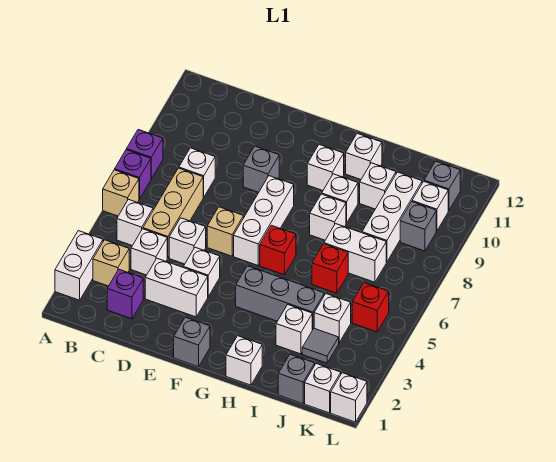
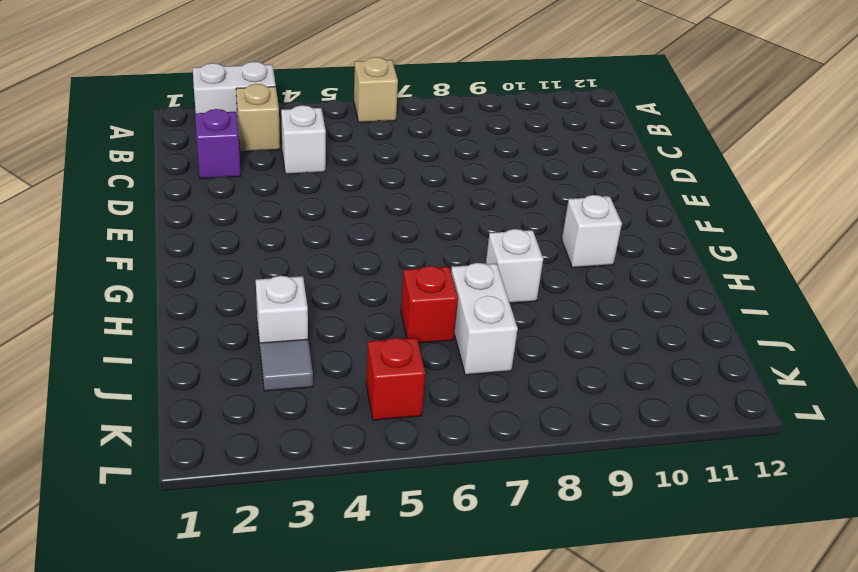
none -> purple brick A7 level 1
none -> purple brick A8 level 1
none -> white brick B5 level 1
none -> tan brick C5:C7 level 1

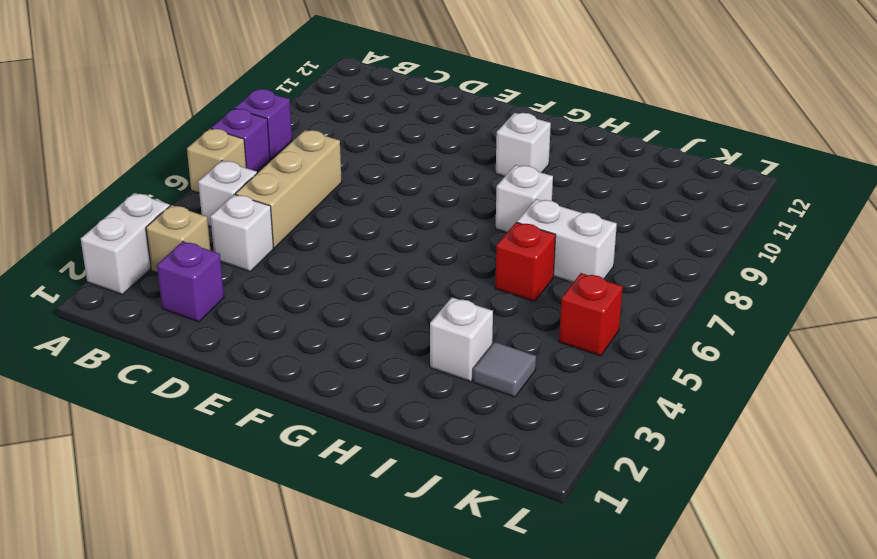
none -> white brick C8 level 1
none -> white brick D3:E3 level 1
none -> white brick D5 level 1
none -> white brick E4 level 1

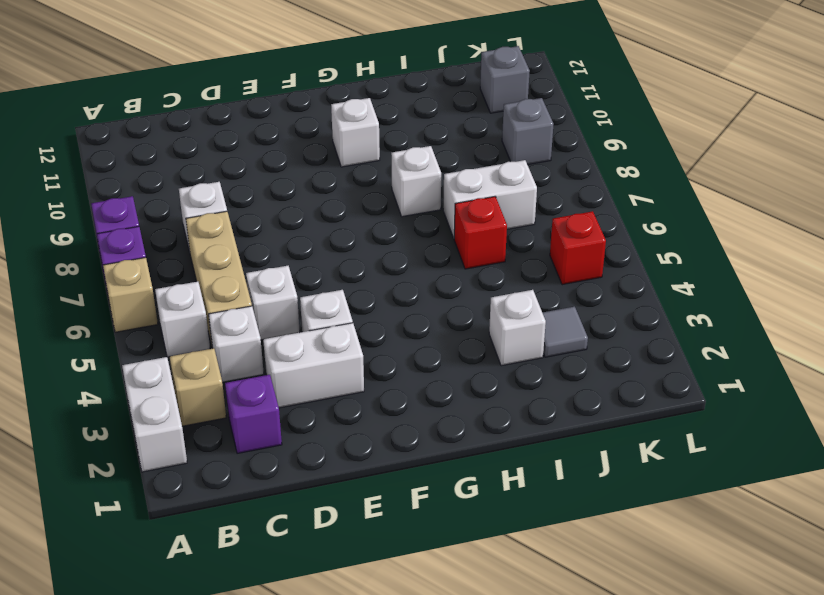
none -> tan brick E6 level 1
none -> grey brick E9 level 1
none -> grey brick F1 level 1
none -> white brick F6:F8 level 1

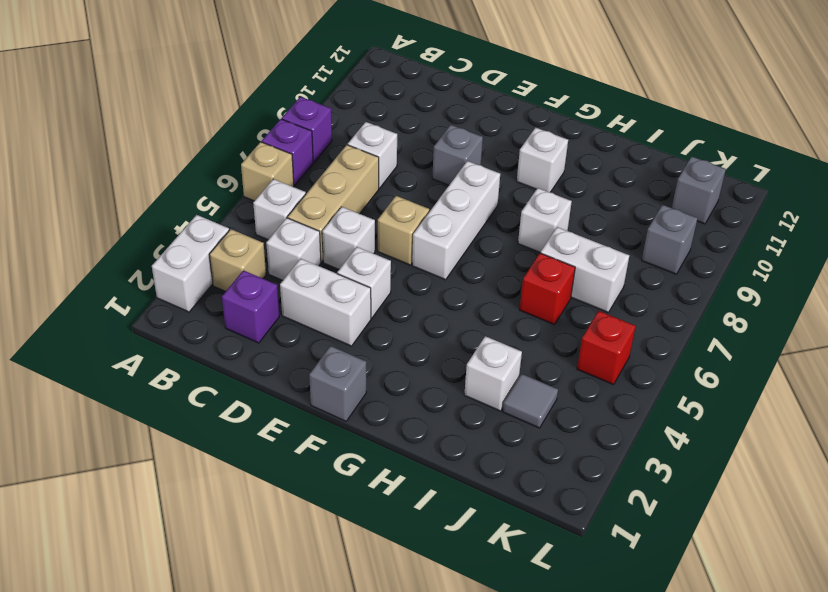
none -> grey brick G4:I4 level 1
none -> red brick G6 level 1
none -> white brick H1 level 1
none -> white brick H9 level 1

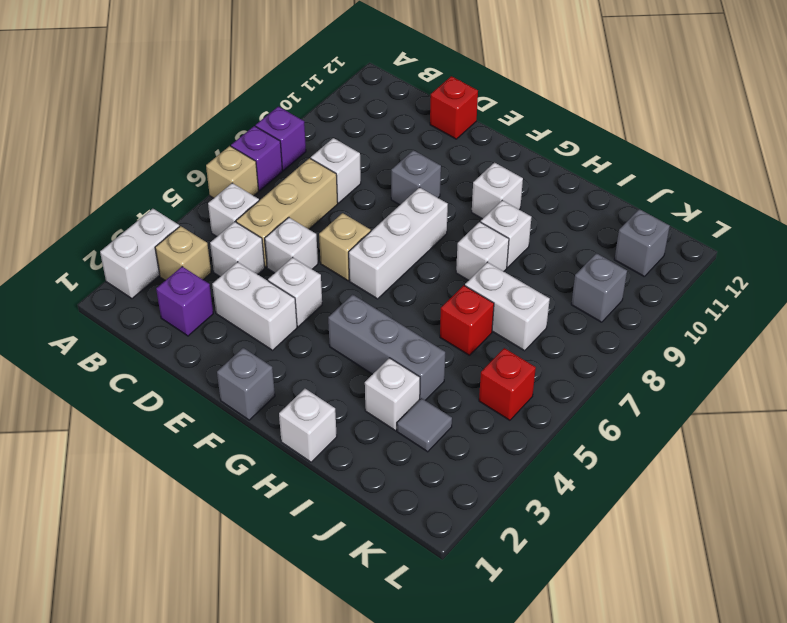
red brick D12 level 1 -> red brick G6 level 1
none -> white brick H11 level 1
none -> white brick I10 level 1
none -> grey brick J1 level 1
none -> white brick J4 level 1

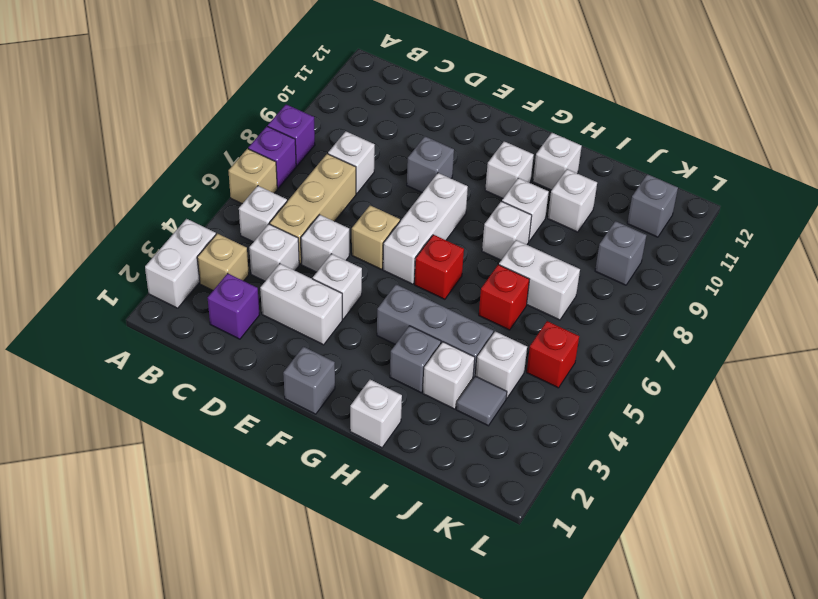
grey brick H3 level 1 -> grey brick J1 level 1
none -> white brick J8:J10 level 1
none -> white brick K1 level 1
none -> white brick K10 level 1
none -> white brick L1 level 1

